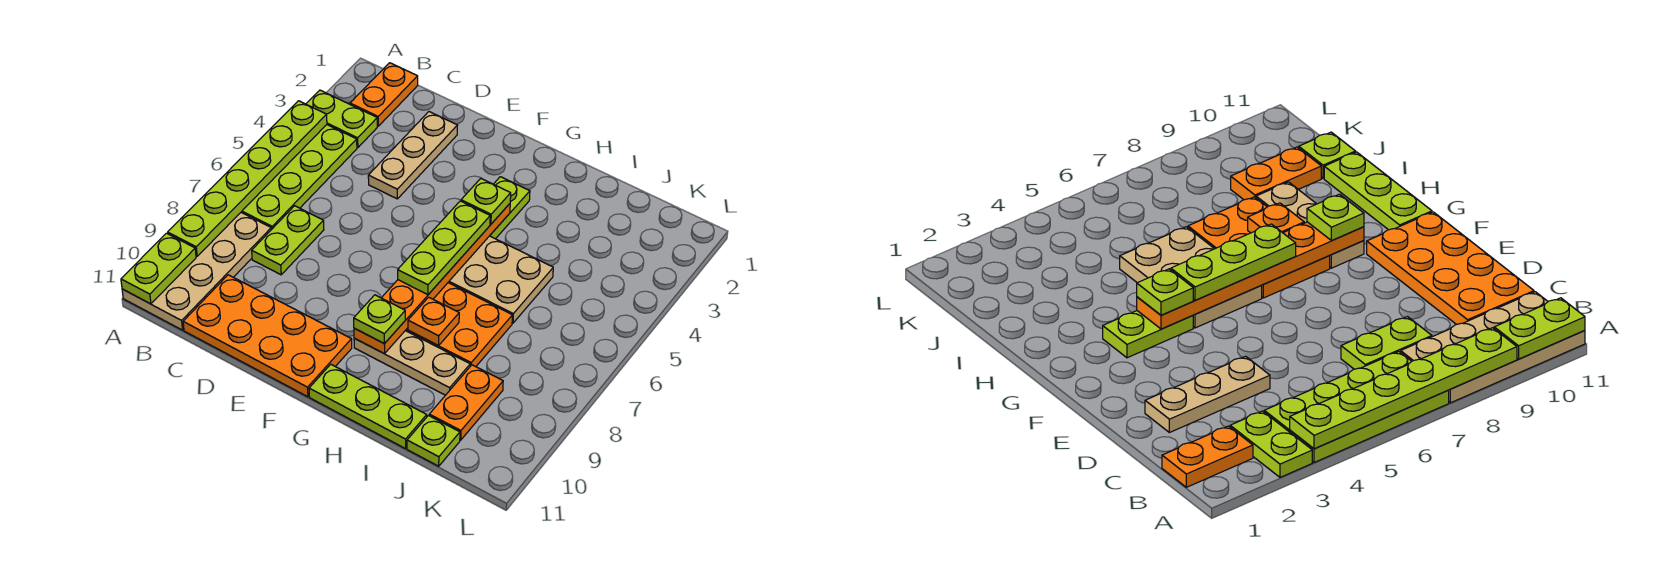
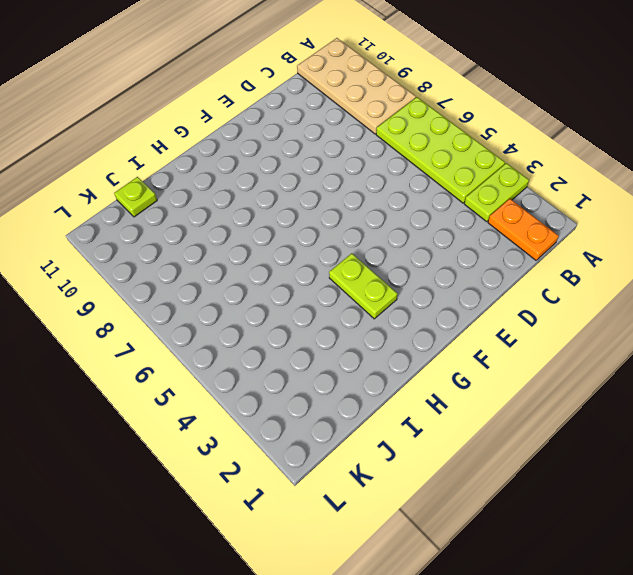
none -> lime plate C7:C8 level 1
none -> orange plate C10:F11 level 1
none -> tan plate D2:D4 level 1

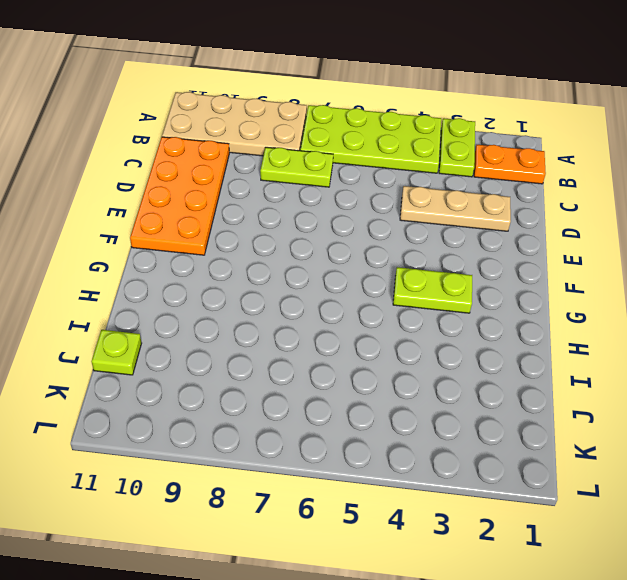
none -> tan plate G5:I6 level 1
none -> orange plate G7:I8 level 1
none -> tan plate G9:I9 level 1

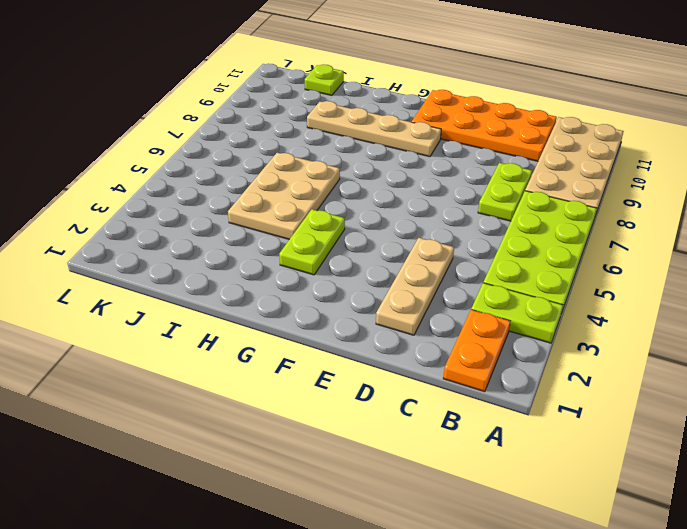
tan plate F9:I9 level 1 -> tan plate G9:I9 level 1
tan plate H4:I6 level 1 -> tan plate G5:I6 level 1
none -> orange plate G7:I8 level 1
none -> lime plate G11:I11 level 1
none -> orange plate J9:J10 level 1

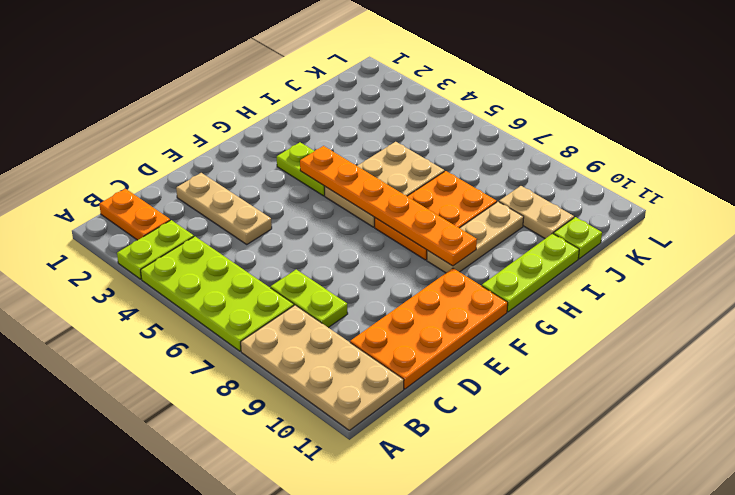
tan plate J9:J10 level 1 -> orange plate J9:J10 level 1
none -> lime plate A4:A9 level 2
none -> lime plate A10:A11 level 2
none -> orange plate H8 level 2

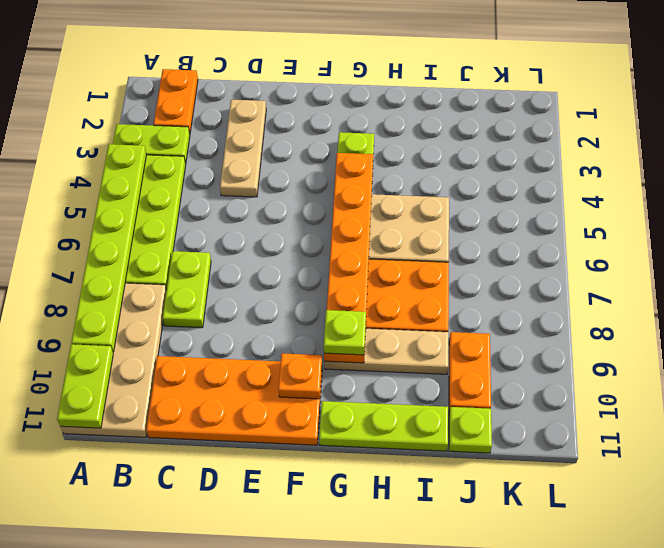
orange plate F10 level 2 -> orange plate H8 level 2
none -> lime plate G4 level 3
none -> lime plate G5:G7 level 3

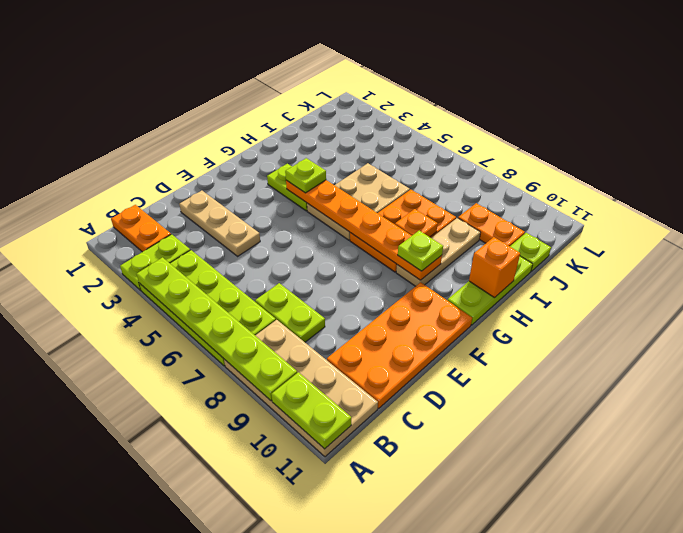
orange brick H11 level 2 -> none
none -> lime plate G5:G7 level 3

